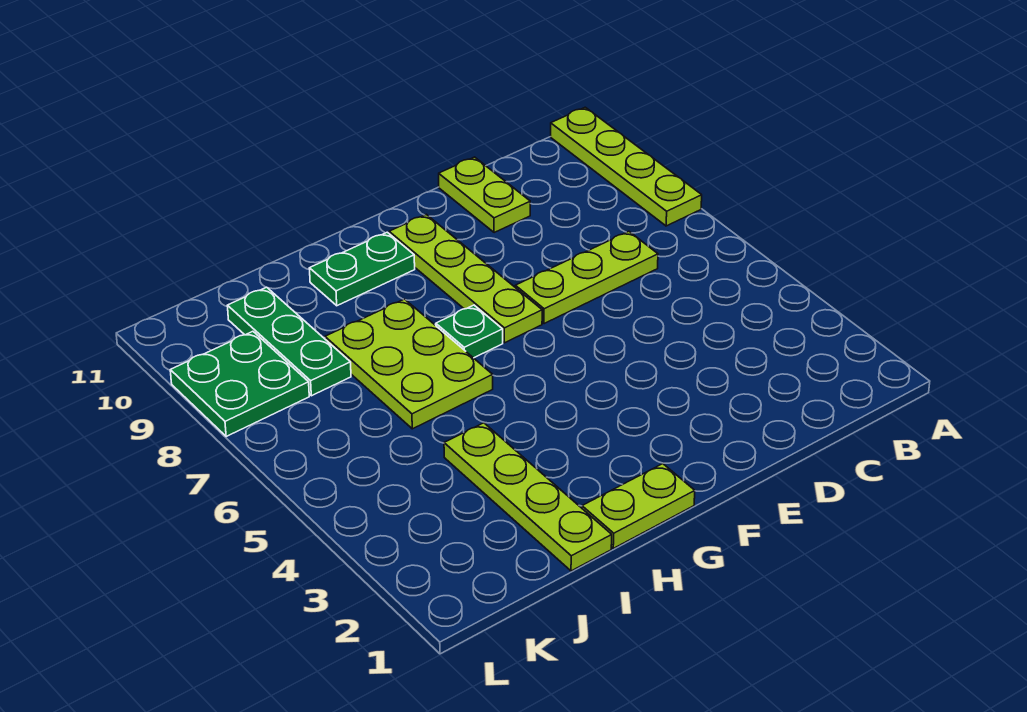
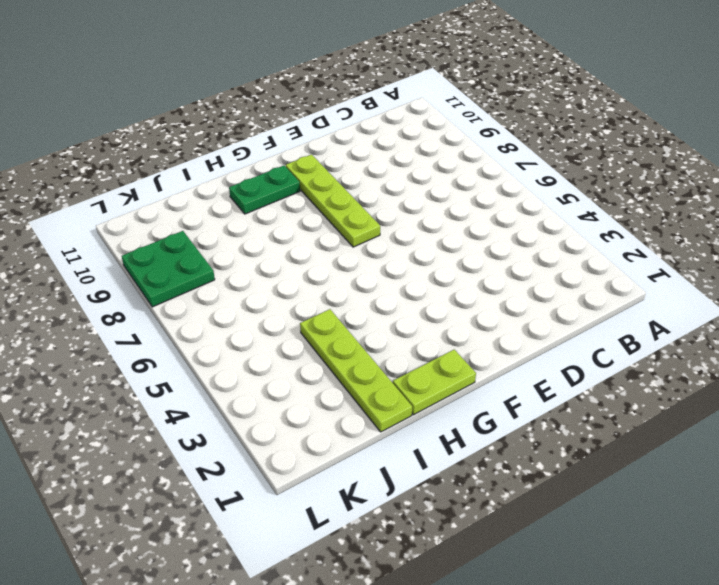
none -> lime plate A8:A11 level 1
none -> lime plate C7:E7 level 1

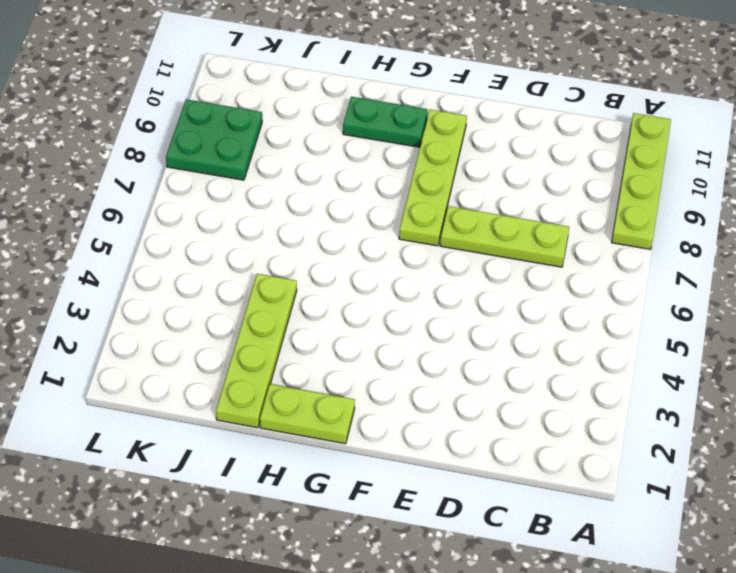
none -> lime plate D10:D11 level 1
none -> green plate G7 level 1

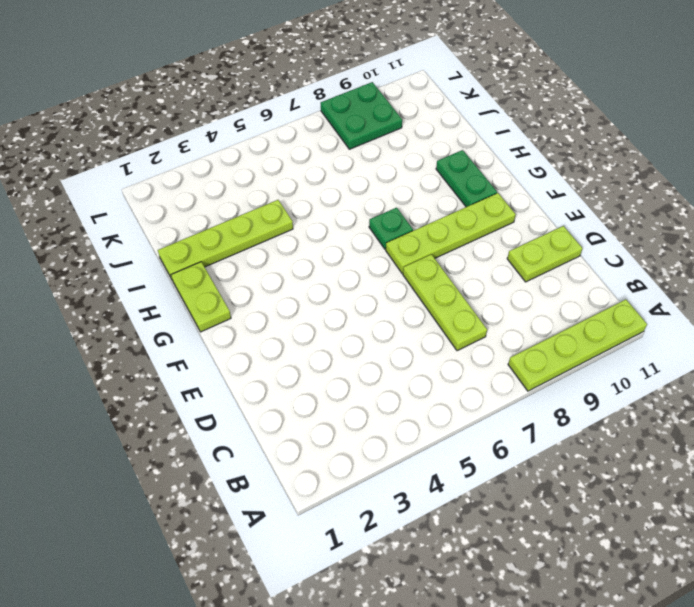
none -> lime plate H6:I8 level 1
none -> green plate J8:J10 level 1

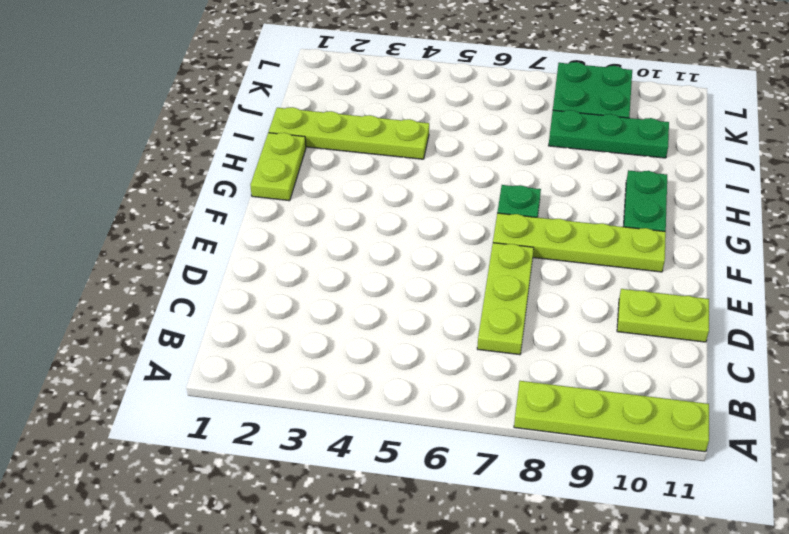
none -> lime plate H6:I8 level 1

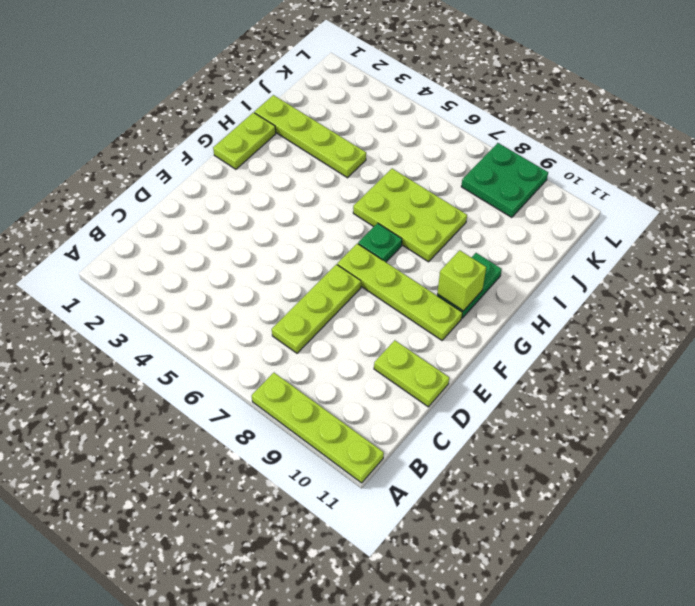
lime brick G10 level 2 -> none
none -> green plate J8:J10 level 1

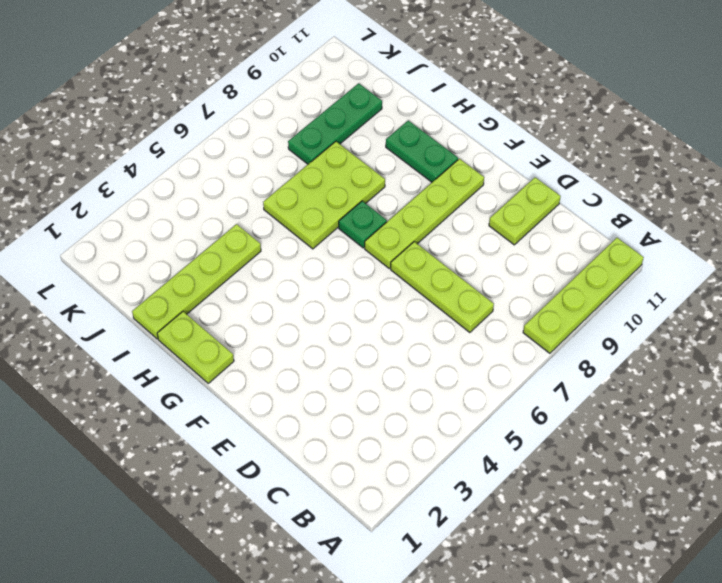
none -> green plate K8:L9 level 1

